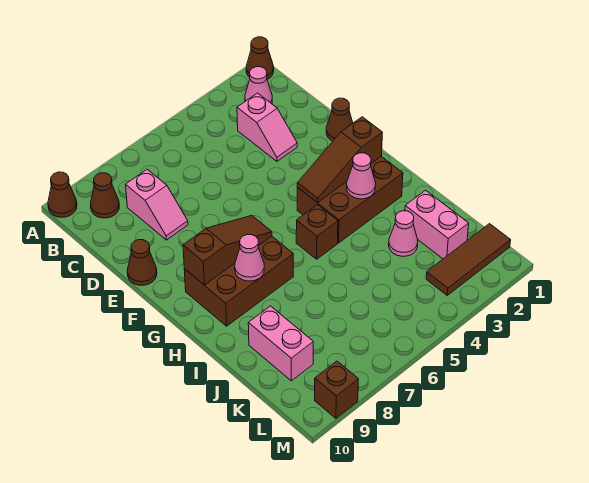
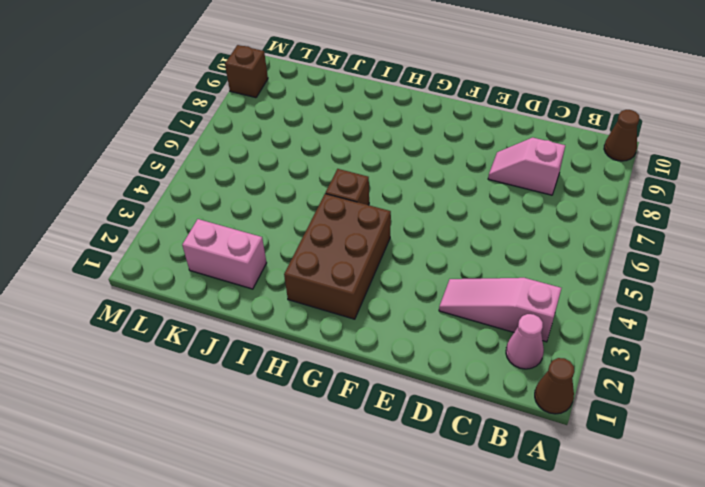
pink slope B3:D3 level 1 top B -> pink slope C3:D3 level 1 top C
none -> brown cone B9 level 1
none -> brown cone E1 level 1
none -> brown cone E10 level 1

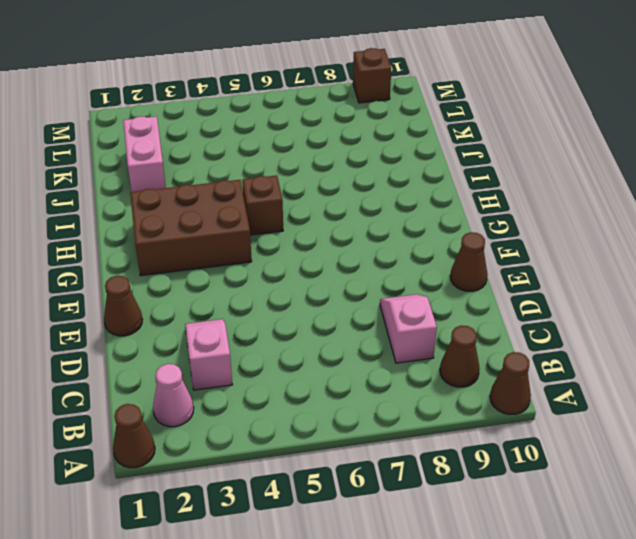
none -> brown brick G7:H9 level 1
none -> pink cone J3 level 1
none -> pink brick J9:K9 level 1

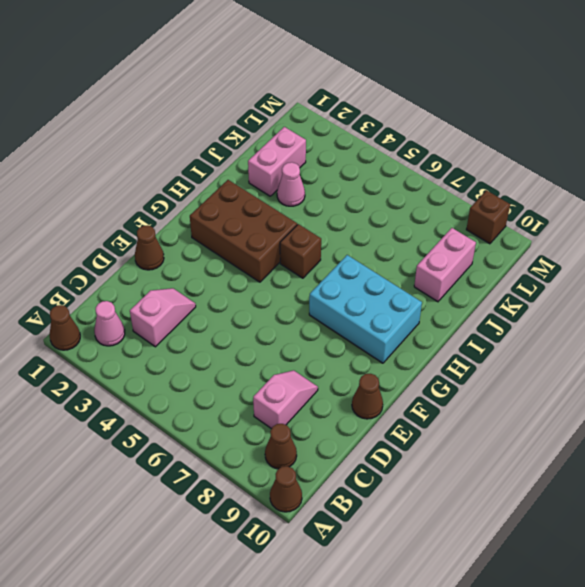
cyan brick G7:H9 level 1 -> brown brick G7:H9 level 1
none -> brown tile L1:L3 level 1
none -> brown slope G2:G4 level 2 top 2
none -> brown slope G7:G9 level 2 top 9

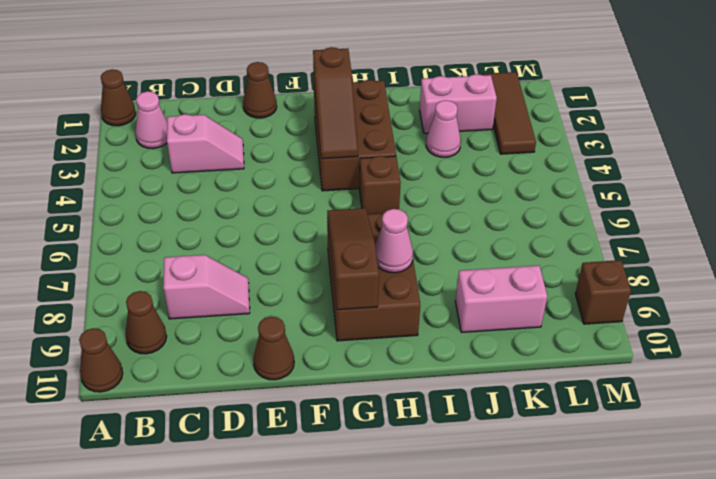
none -> pink cone H3 level 2

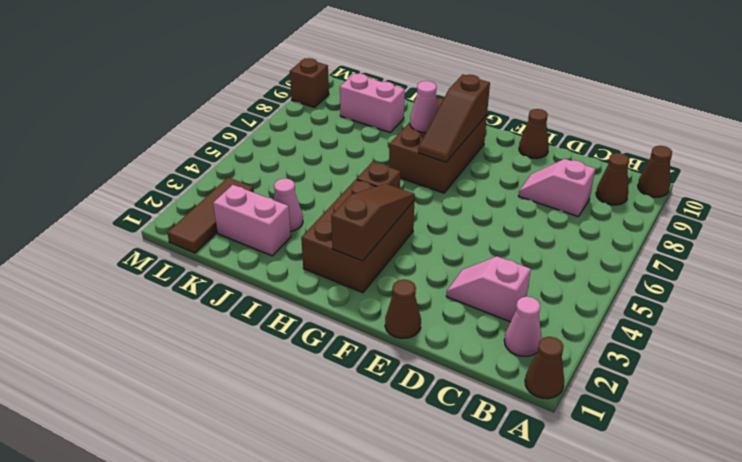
none -> pink cone H3 level 2

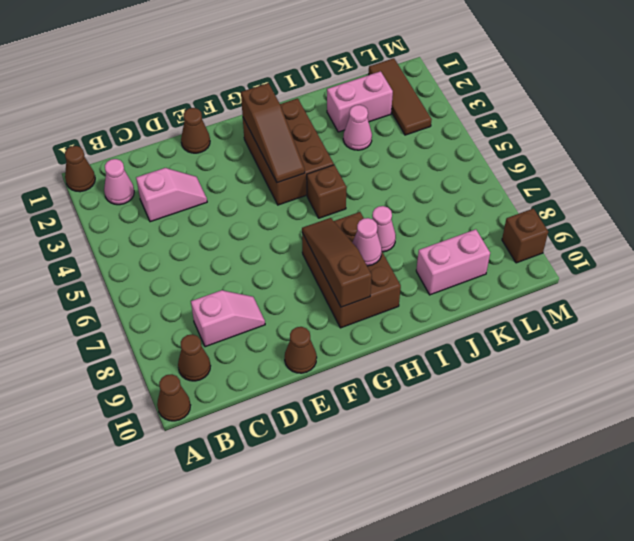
pink cone I7 level 1 -> pink cone H3 level 2

